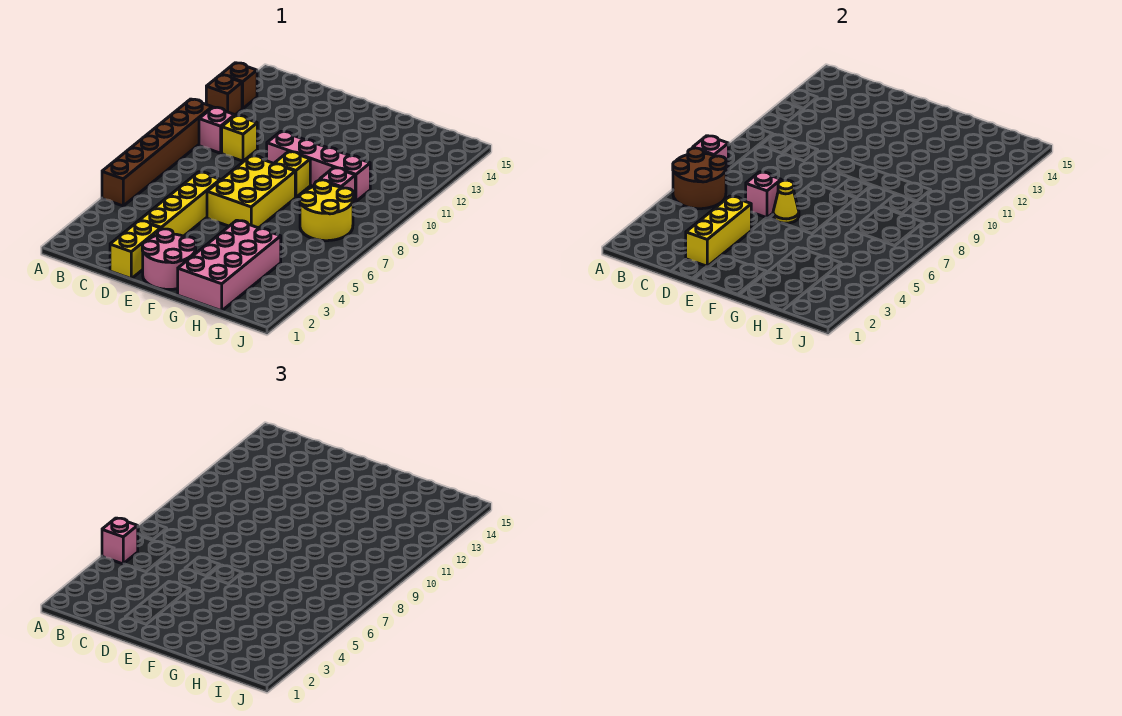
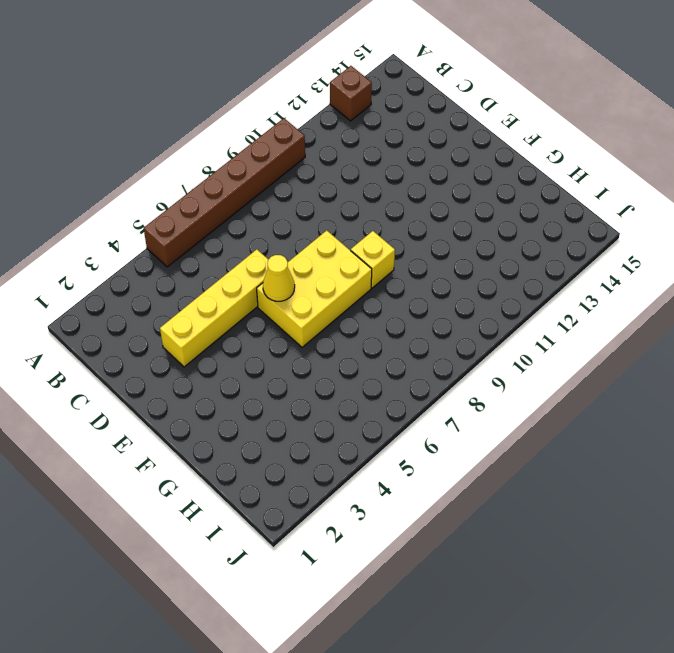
none -> brown brick A12 level 1
none -> pink brick B10 level 1
none -> yellow brick C10 level 1

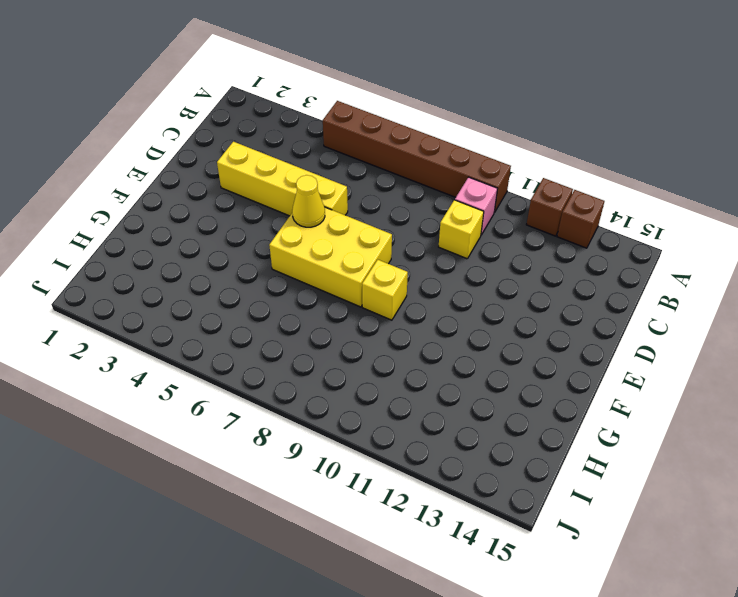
none -> yellow brick D1:D2 level 1
none -> pink round brick E1:F2 level 1
none -> pink brick E10:H10 level 1

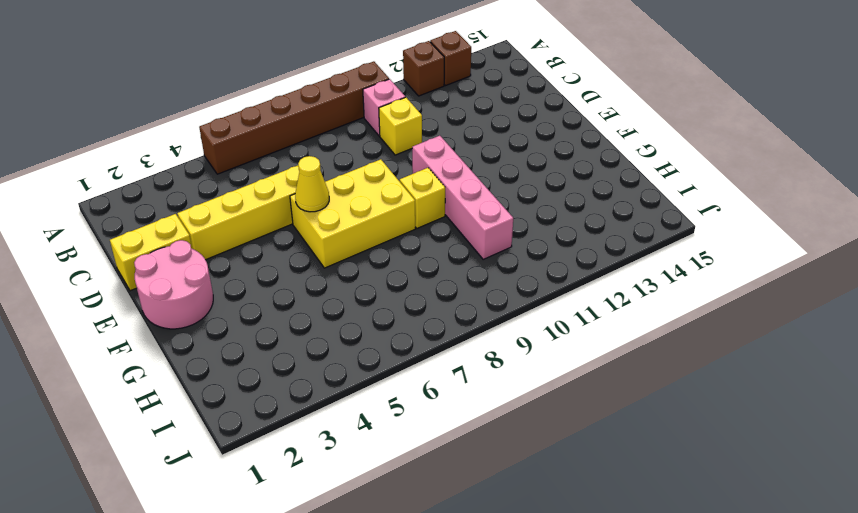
none -> pink brick G1:H4 level 1
none -> yellow round brick H7:I8 level 1
none -> pink brick H9 level 1

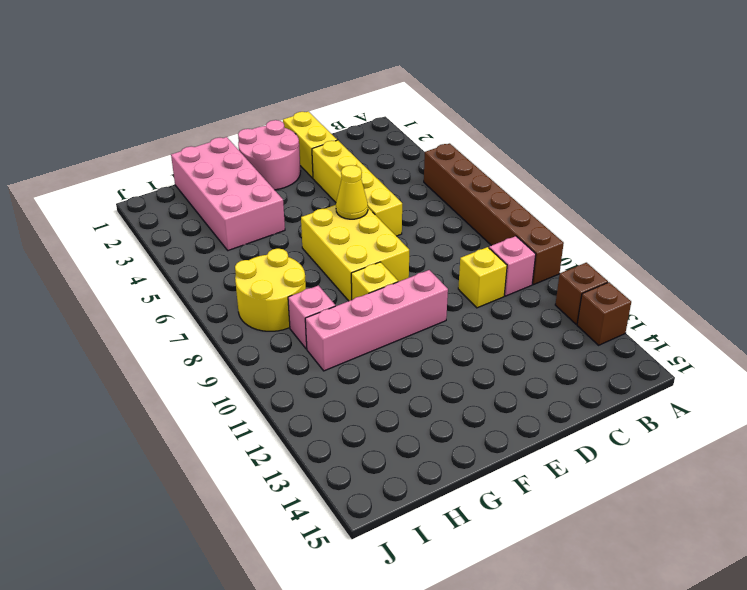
none -> brown round brick A5:B6 level 2
none -> pink brick A7 level 2
none -> yellow brick D2:D4 level 2

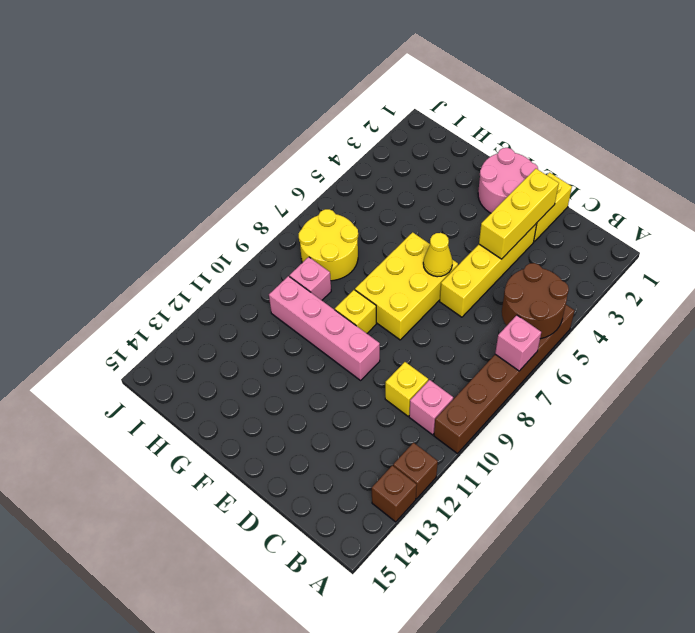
none -> pink brick G1:H4 level 1
none -> pink brick D6 level 2
none -> pink brick A5 level 3

